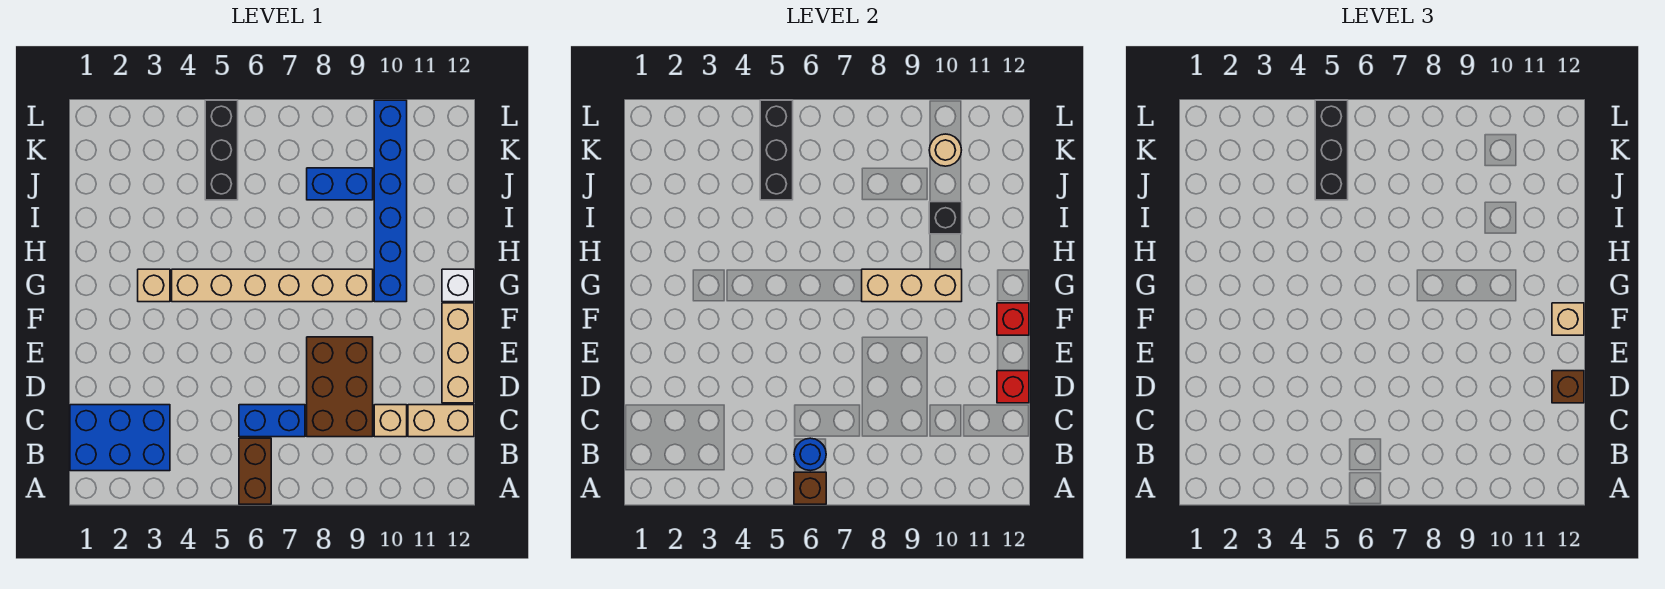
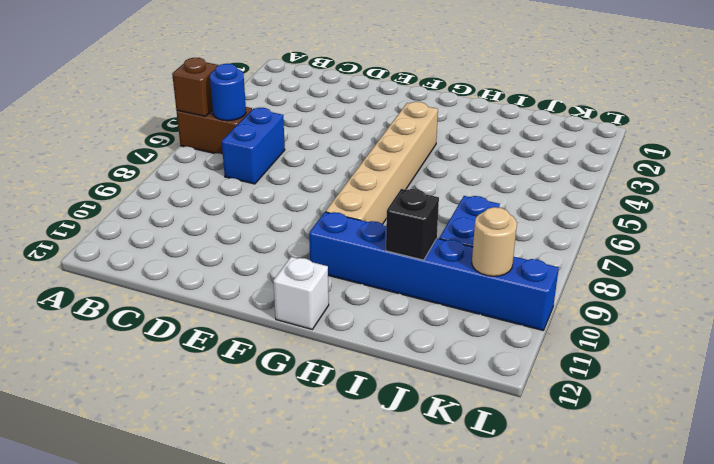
none -> blue brick B1:C3 level 1
none -> brown brick C8:E9 level 1
none -> tan brick C10 level 1

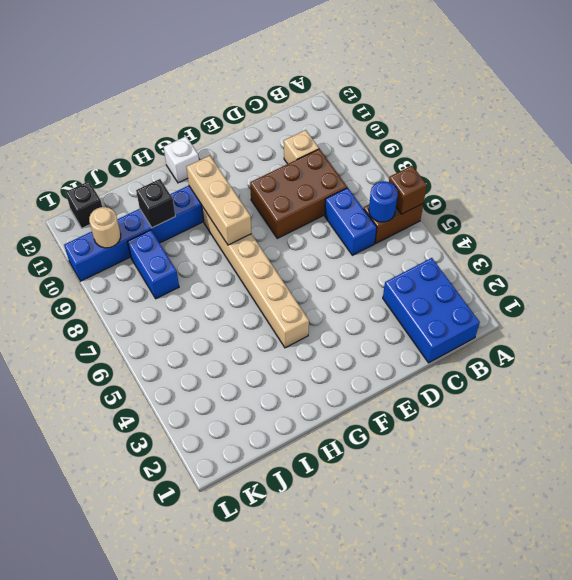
black brick K12 level 1 -> none
none -> tan brick C11:C12 level 1
none -> tan brick D12:F12 level 1
none -> tan brick G3 level 1

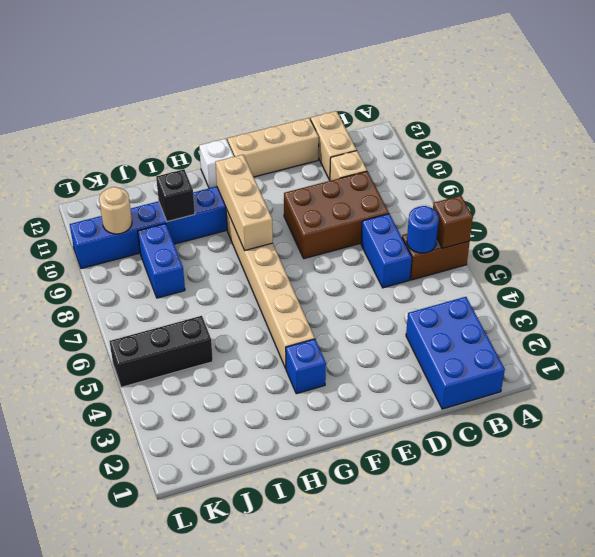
blue brick G3 level 1 -> tan brick G3 level 1
none -> red brick D12 level 2
none -> red brick F12 level 2
none -> black brick J5:L5 level 2

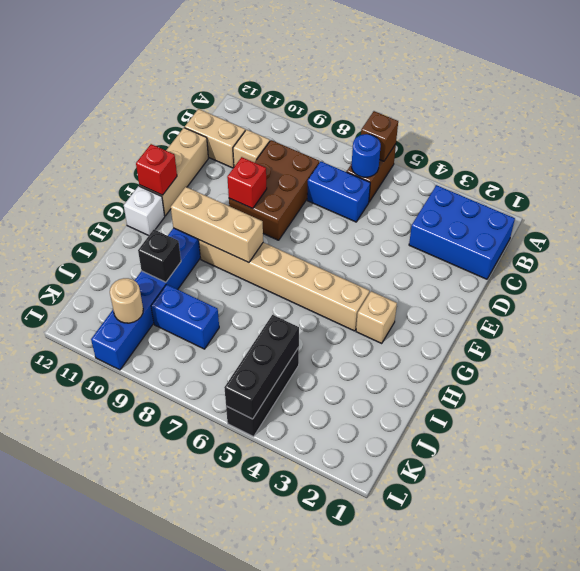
red brick E9 level 2 -> red brick D12 level 2
none -> brown brick D12 level 3
none -> tan brick F12 level 3
none -> black brick J5:L5 level 3

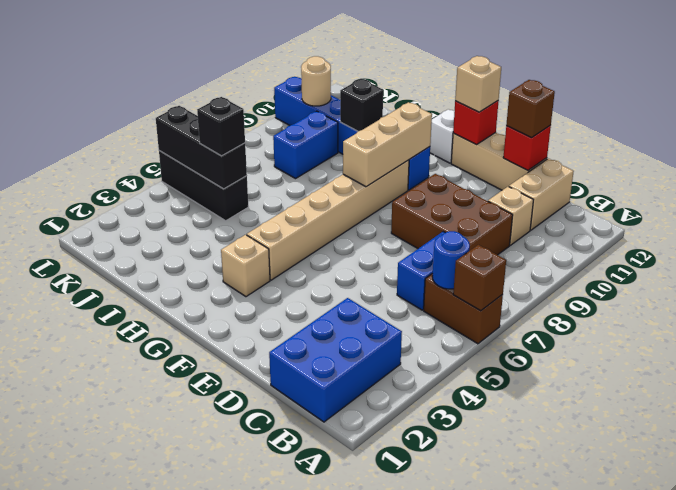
black brick J5 level 3 -> black brick J5:L5 level 3

